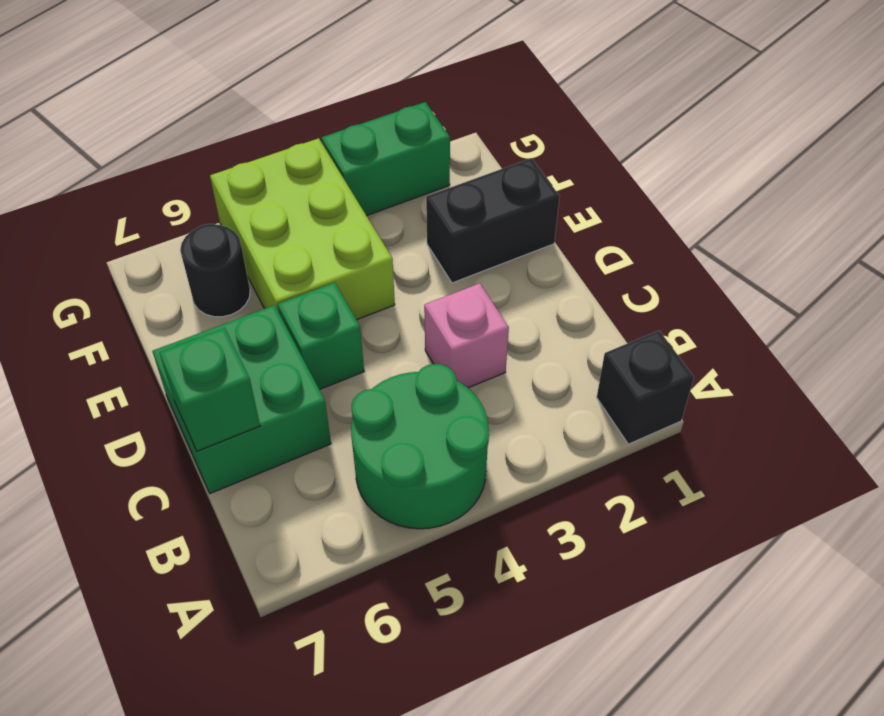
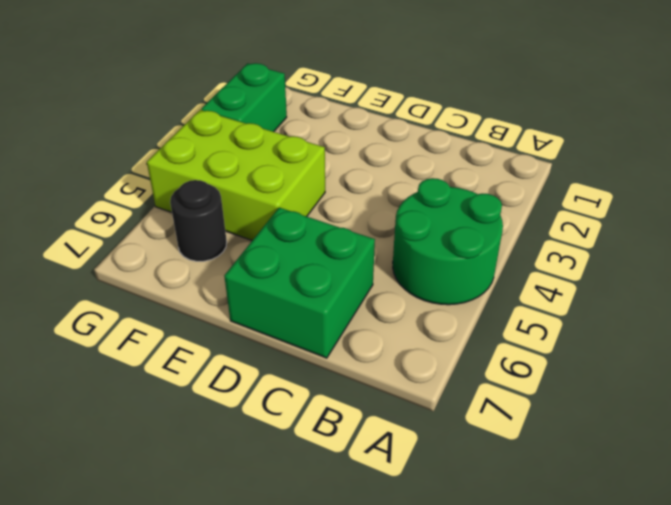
none -> black brick A1 level 1
none -> pink brick C3 level 1

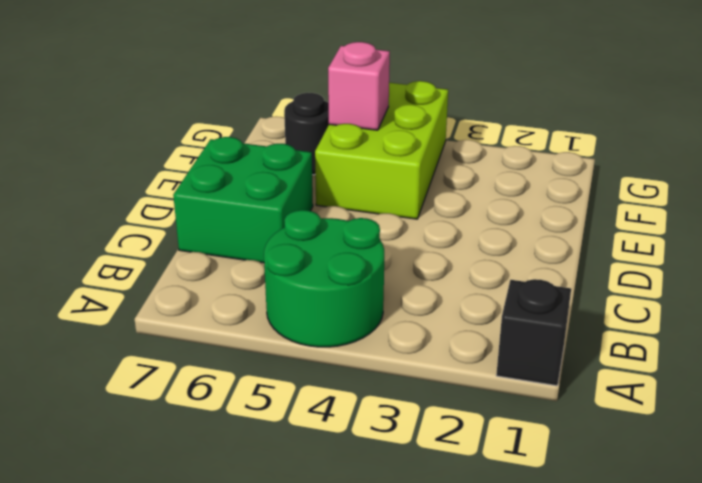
pink brick F5 level 2 -> pink brick C3 level 1
none -> green brick D5 level 1
none -> black brick E1:E2 level 1

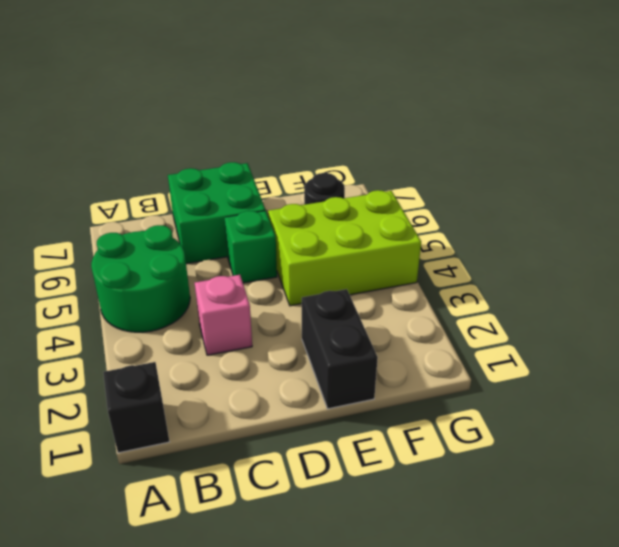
none -> green brick G2:G3 level 1
none -> green brick C7 level 2

